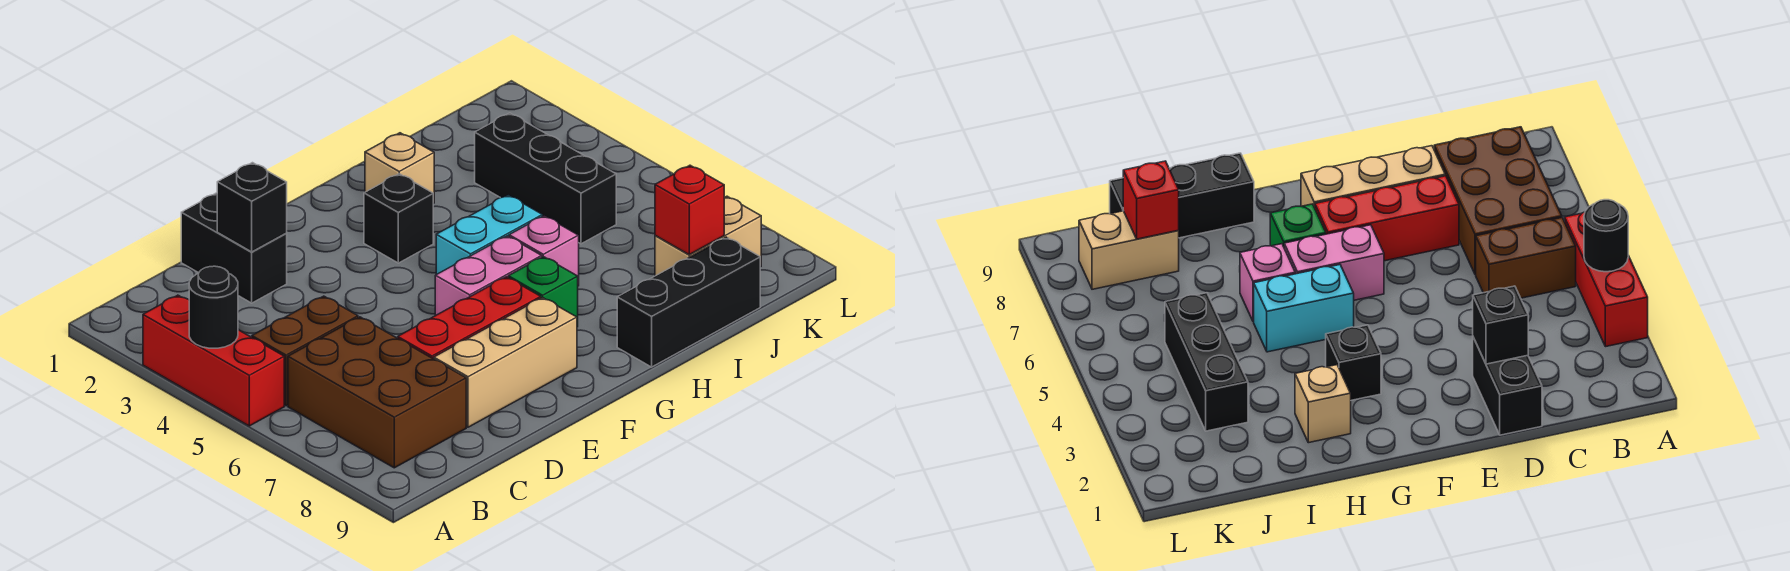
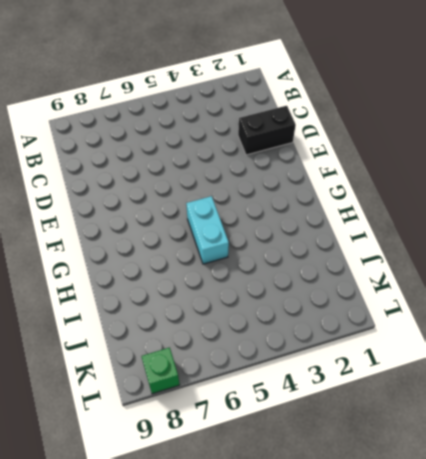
green brick L8 level 1 -> green brick G7 level 1
none -> red brick A3:A5 level 1
none -> brown brick B5:C5 level 1
none -> brown brick B6:C8 level 1

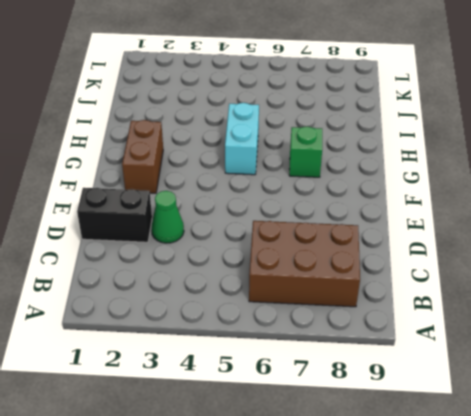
green cone D3 level 1 -> none
brown brick F2:G2 level 1 -> brown brick B5:C5 level 1
none -> red brick A3:A5 level 1
none -> red brick D7:F7 level 1
none -> tan brick D8:F8 level 1

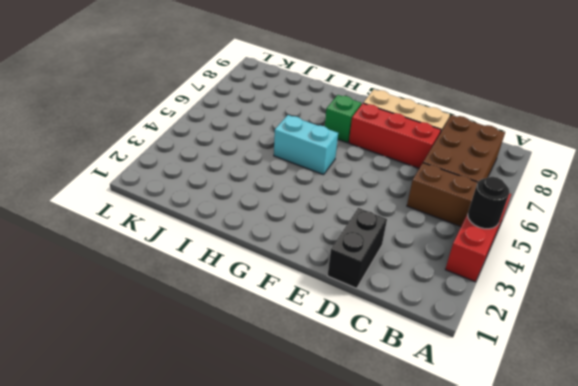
none -> pink brick F6:G6 level 1
none -> black brick G3 level 1
none -> tan brick H2 level 1

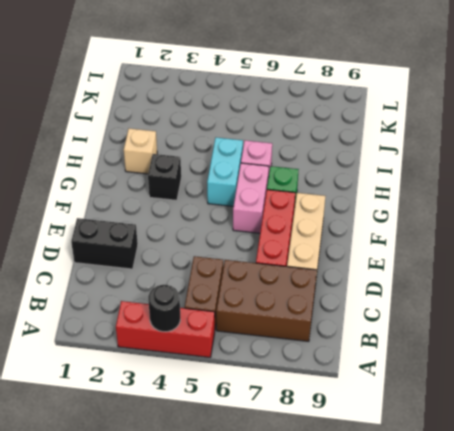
none -> black brick H9:J9 level 1
none -> black brick J3:J5 level 1
none -> tan brick J8:K8 level 1

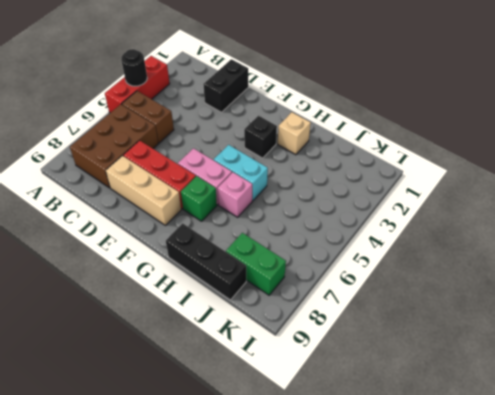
green brick J8:K8 level 1 -> tan brick J8:K8 level 1
none -> black brick J3:J5 level 1
none -> black brick D2 level 2
none -> red brick J8 level 2

